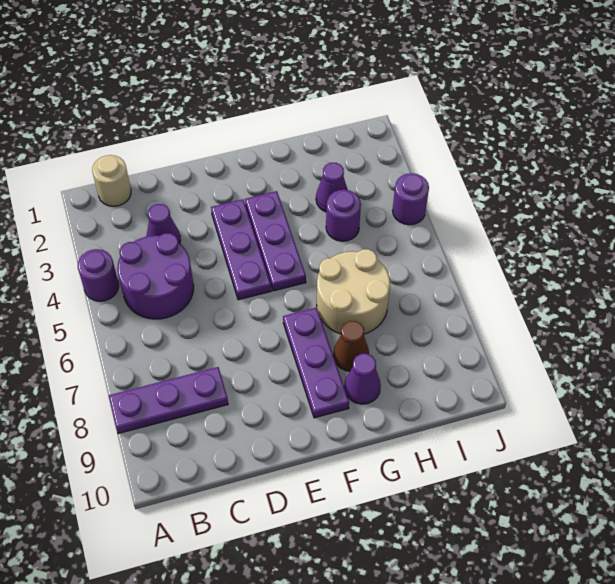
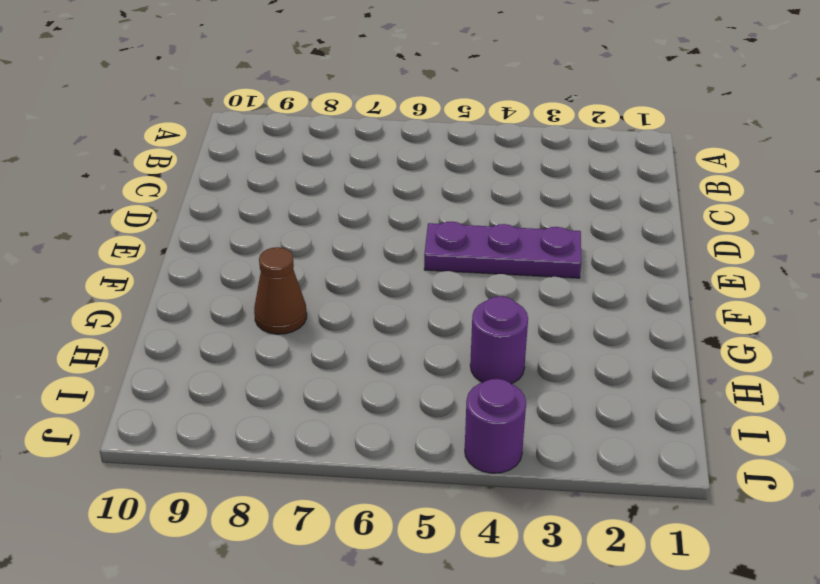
none -> purple round brick A4 level 1
none -> purple plate A8:C8 level 1
none -> tan round brick B1 level 1

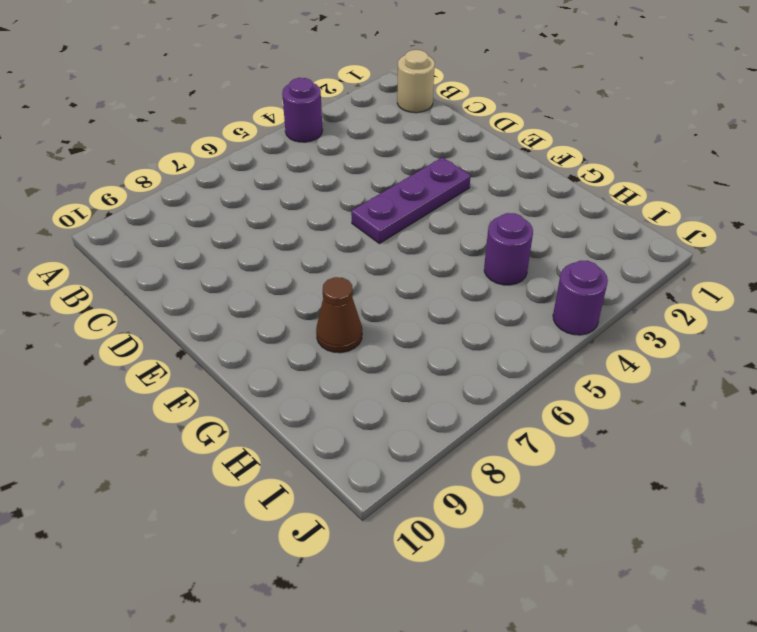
none -> purple plate A8:C8 level 1
none -> purple round brick B4:C5 level 1
none -> purple cone C3 level 1

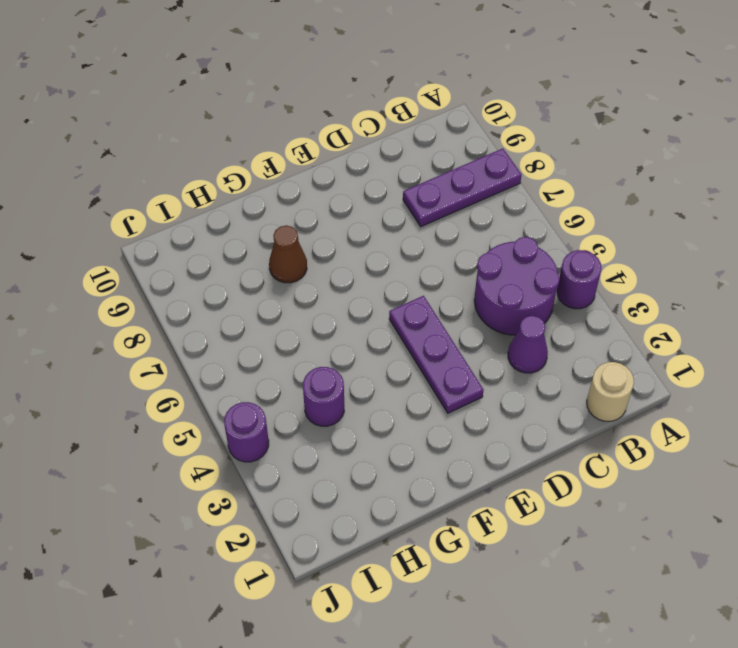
none -> purple plate F3:F5 level 1
none -> purple plate F7:F9 level 1
none -> tan round brick G6:H7 level 1

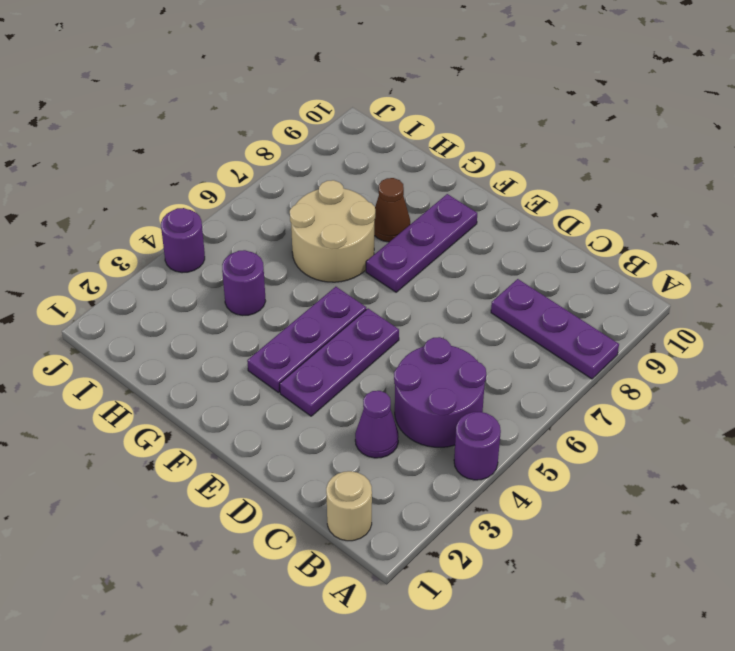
none -> purple cone G9 level 1
none -> purple cone H3 level 1

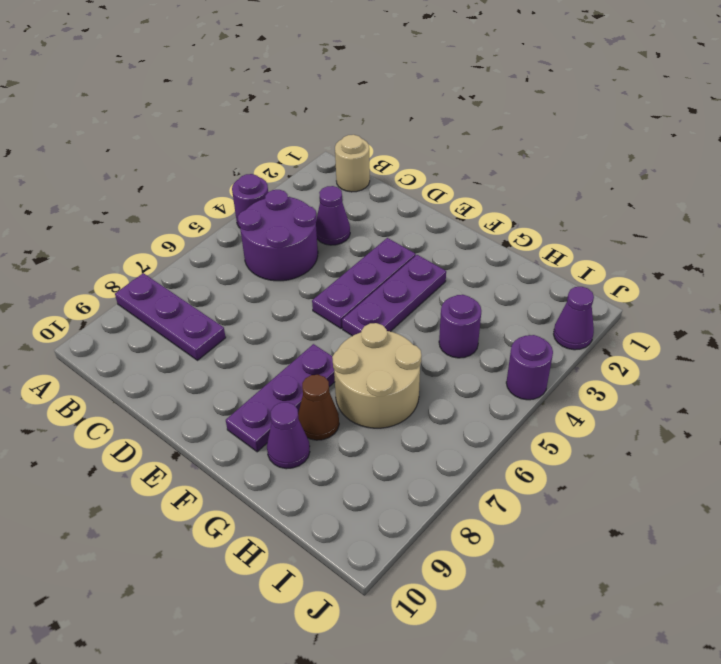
purple cone J2 level 1 -> purple cone H3 level 1

